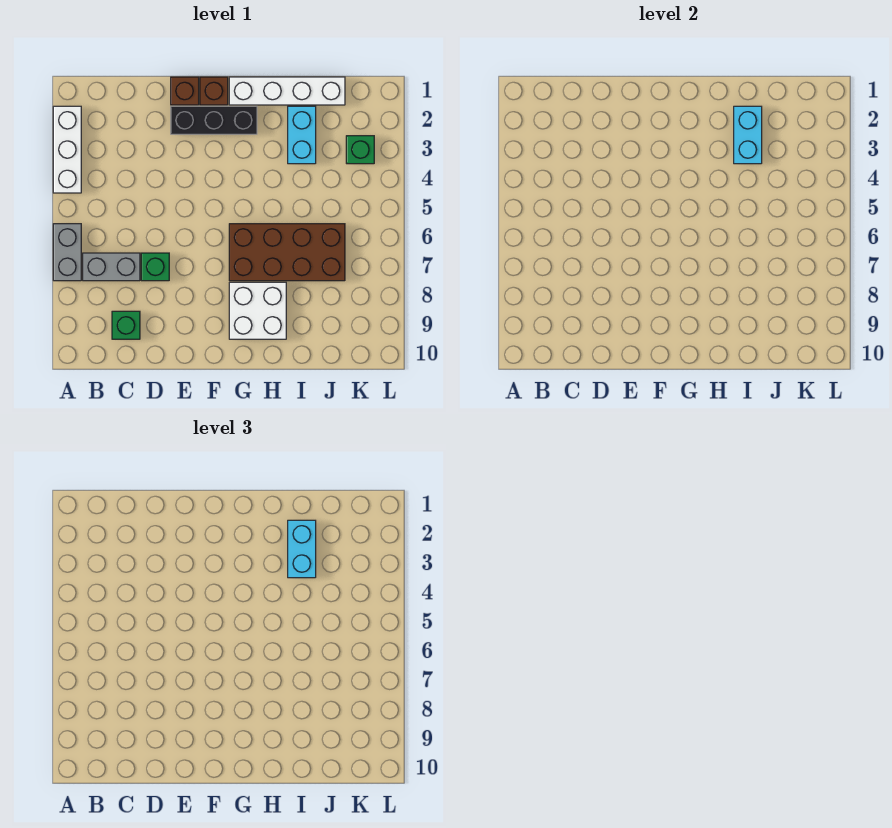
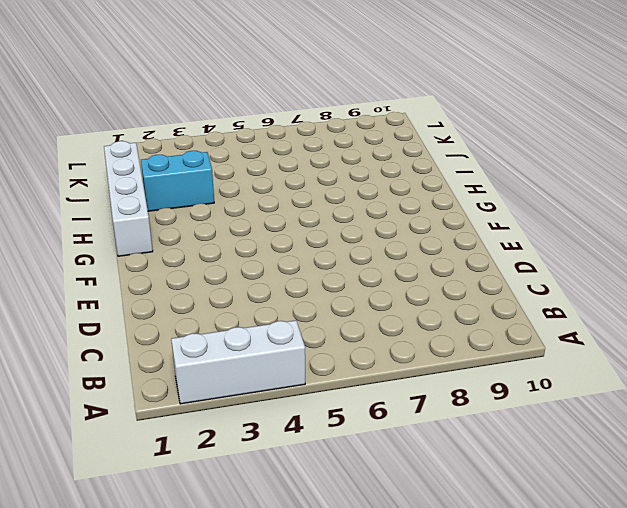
none -> grey brick A6:A7 level 1
none -> grey brick B7:C7 level 1
none -> green brick C9 level 1

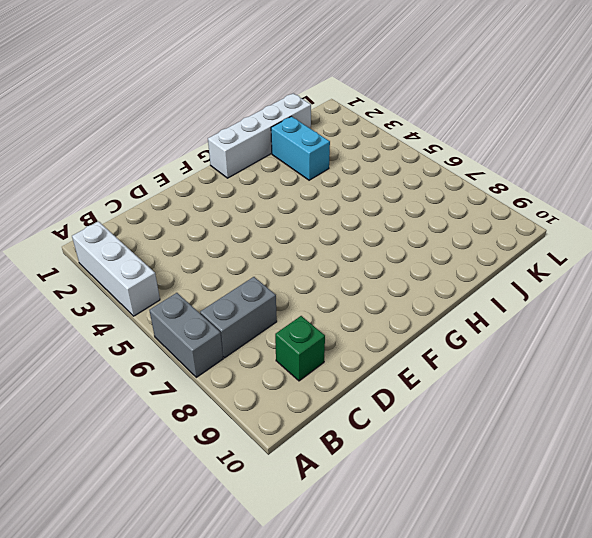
none -> green brick D7 level 1
none -> brown brick E1 level 1
none -> black brick E2:G2 level 1

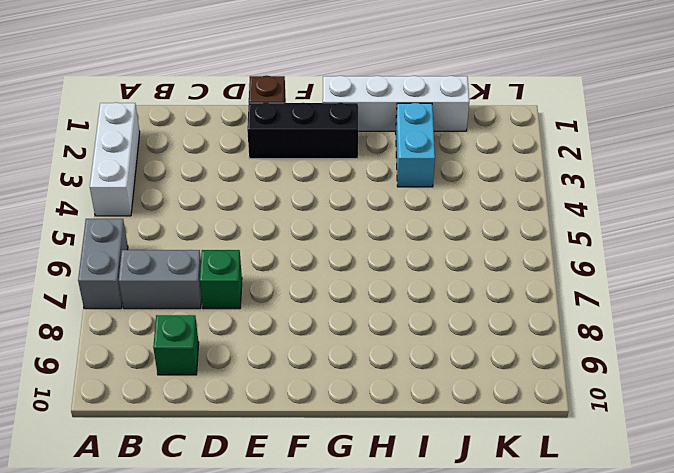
none -> brown brick F1 level 1
none -> brown brick G6:J7 level 1
none -> white brick G8:H9 level 1

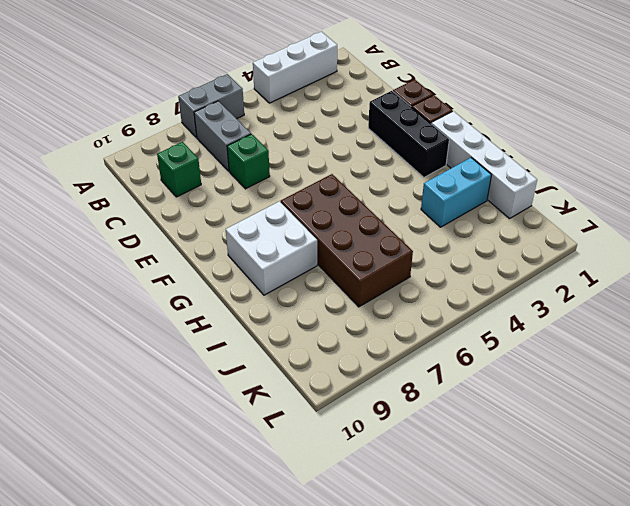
none -> green brick K3 level 1
none -> cyan brick I2:I3 level 2
none -> cyan brick I2:I3 level 3

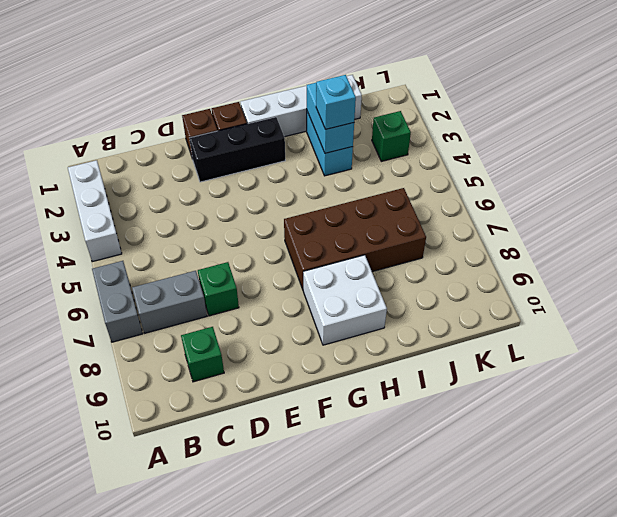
cyan brick I3 level 3 -> cyan brick I2:I3 level 3

